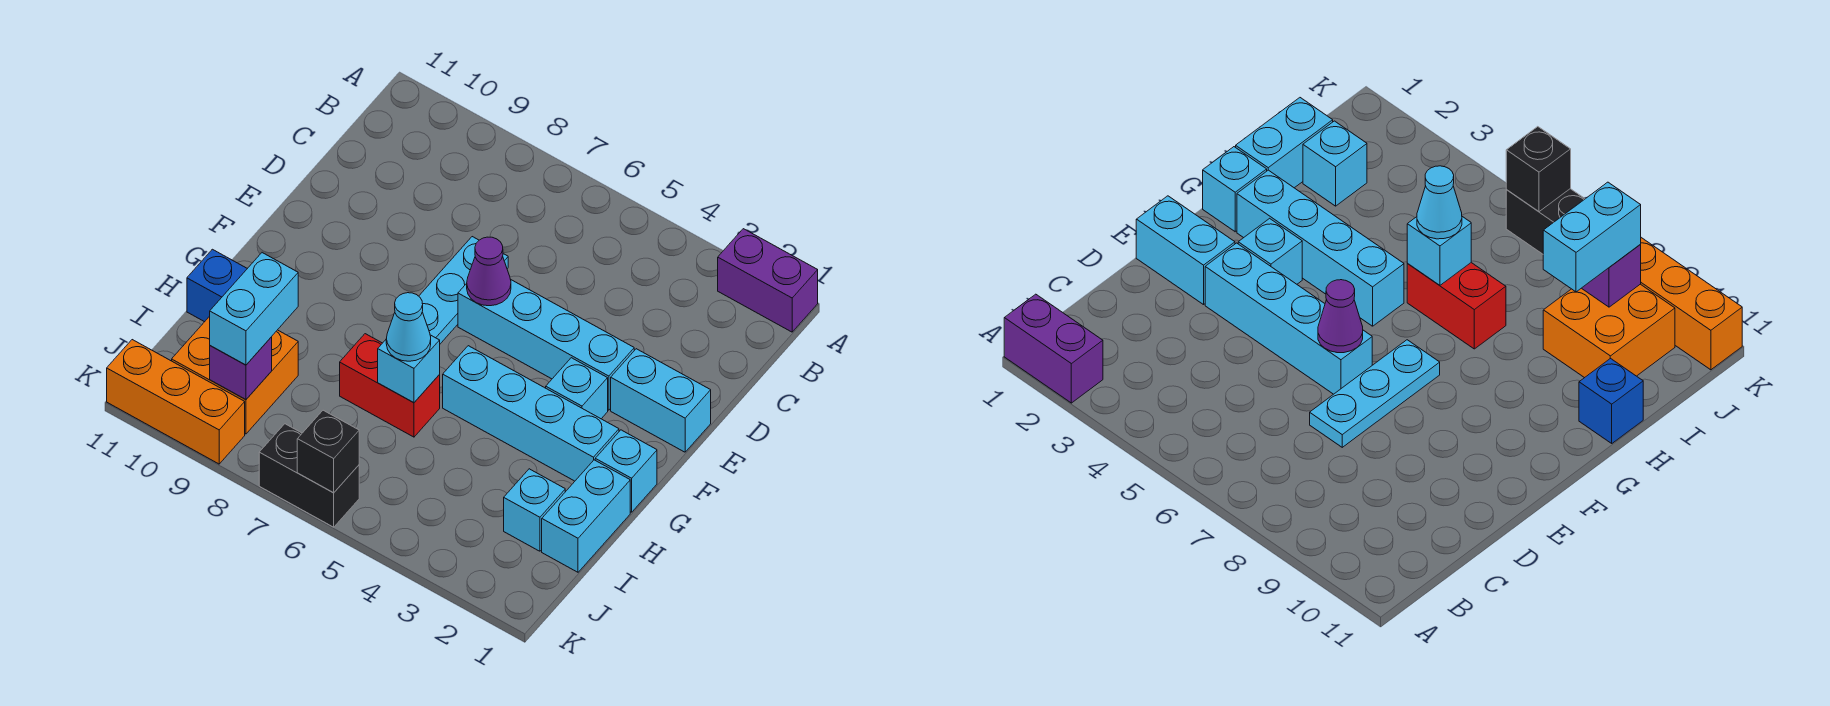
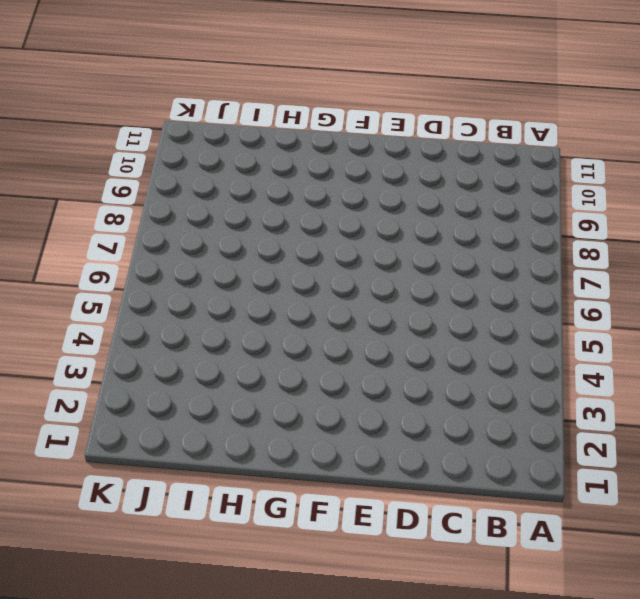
none -> purple brick A1:A2 level 1
none -> cyan plate D7:F7 level 1
none -> cyan brick E1:E2 level 1

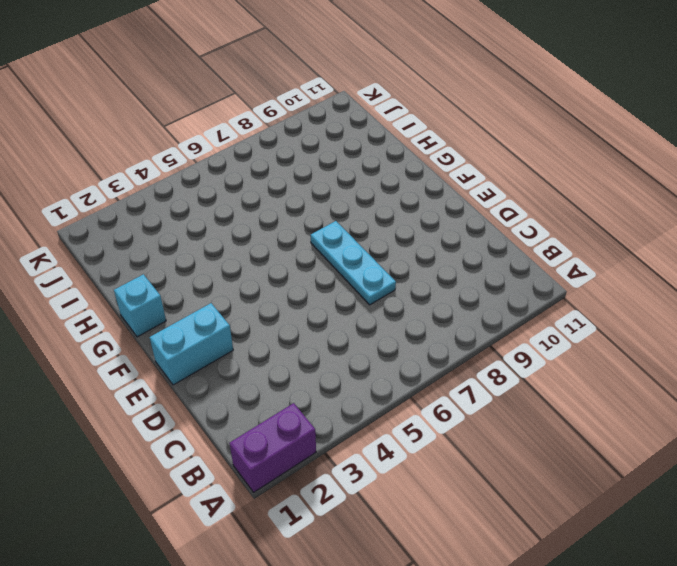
none -> cyan brick E3:E6 level 1
none -> cyan brick F3 level 1
none -> cyan brick G2:G5 level 1

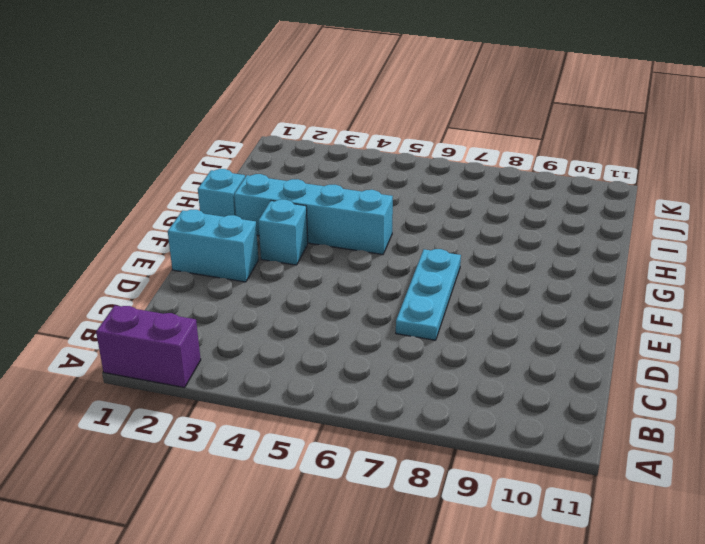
none -> cyan brick E3:E6 level 1
none -> cyan brick H1:I1 level 1
none -> red brick H6:H7 level 1

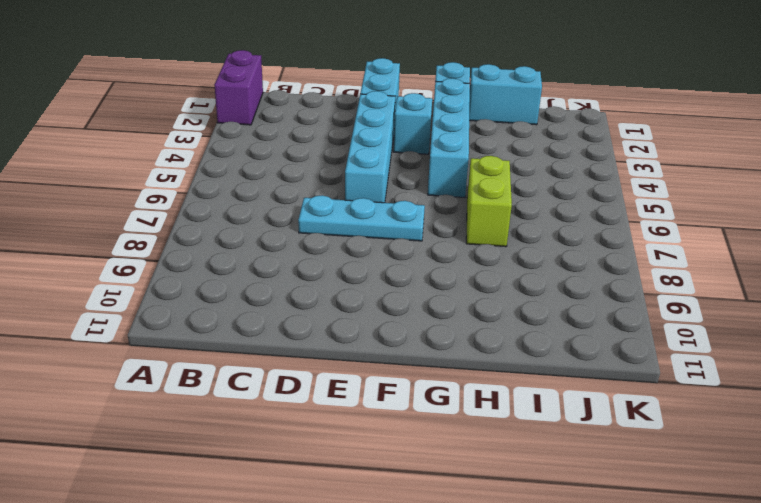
lime brick H6:H7 level 1 -> red brick H6:H7 level 1
none -> blue brick H11 level 1
none -> cyan brick I2 level 1
none -> orange brick I9:J10 level 1

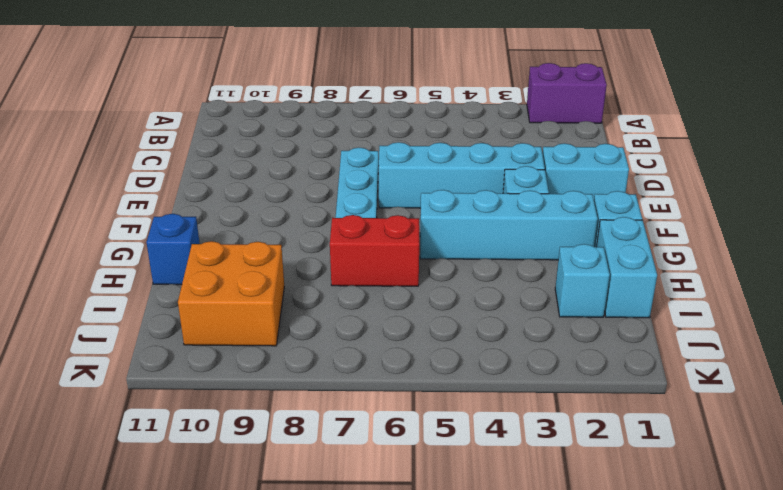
none -> black brick K6:K7 level 1
none -> orange brick K9:K11 level 1
none -> purple cone E6 level 2

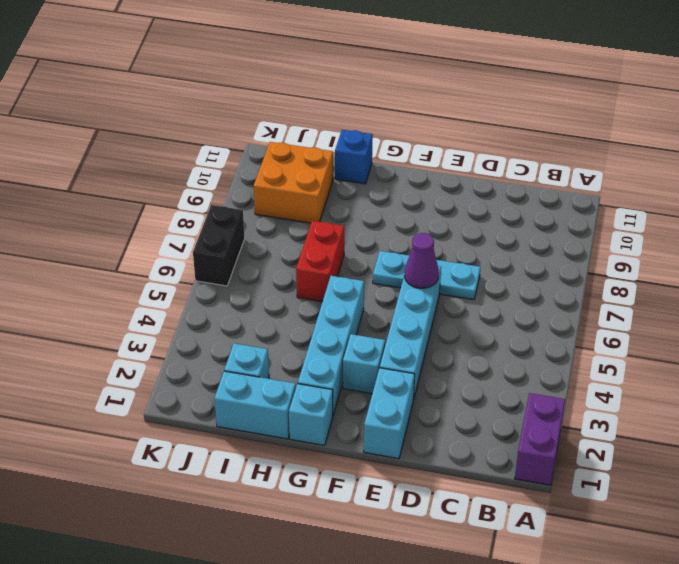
none -> orange brick K9:K11 level 1
none -> cyan brick H6 level 2
none -> purple brick J9 level 2

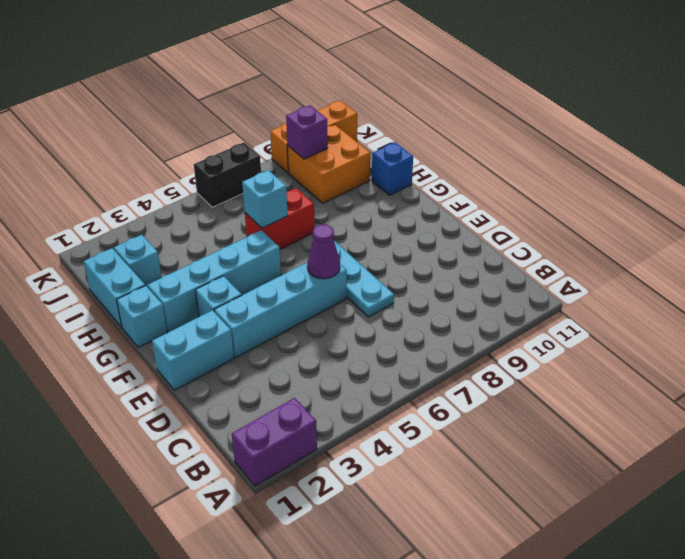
none -> black brick K6 level 2
none -> cyan cone H6 level 3
none -> cyan brick I9:J9 level 3

